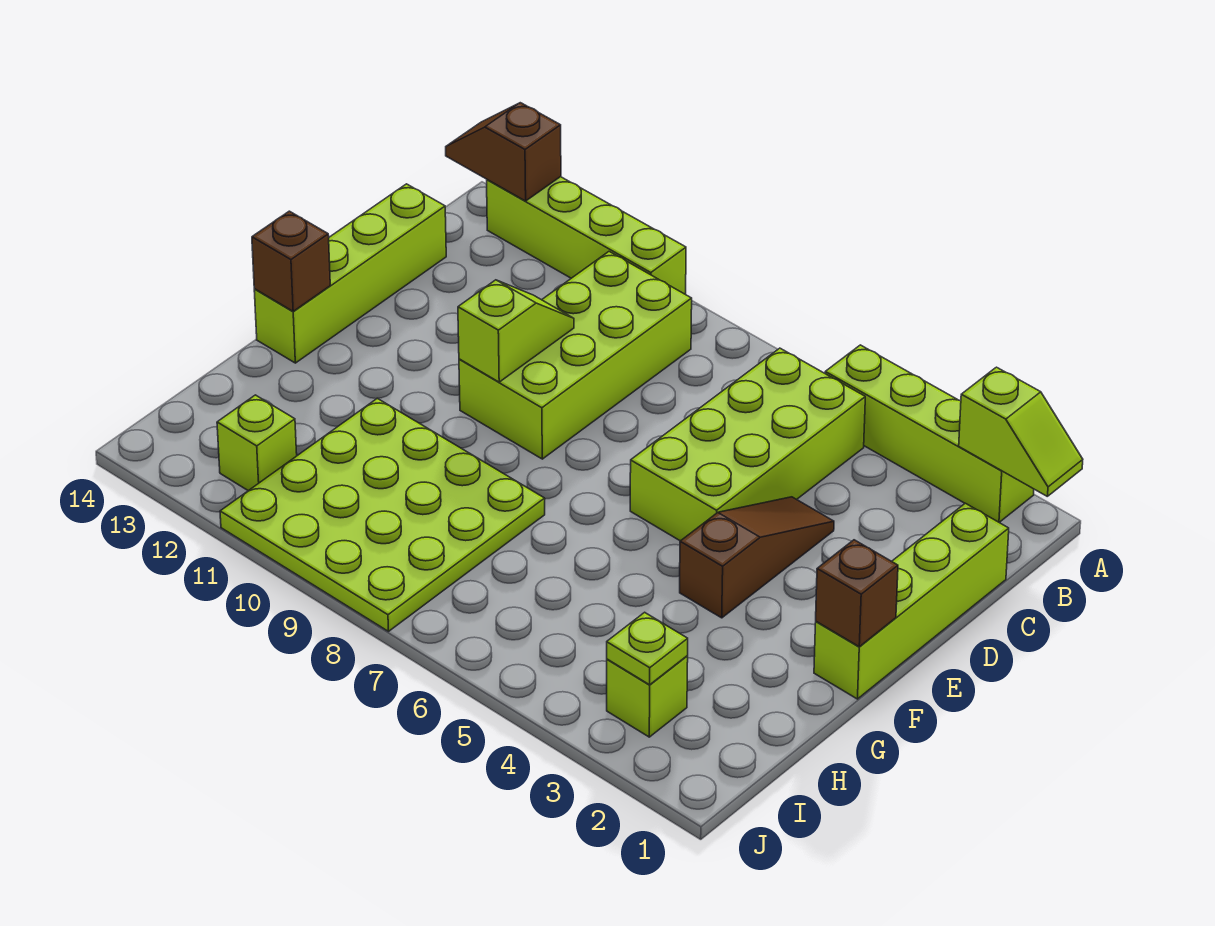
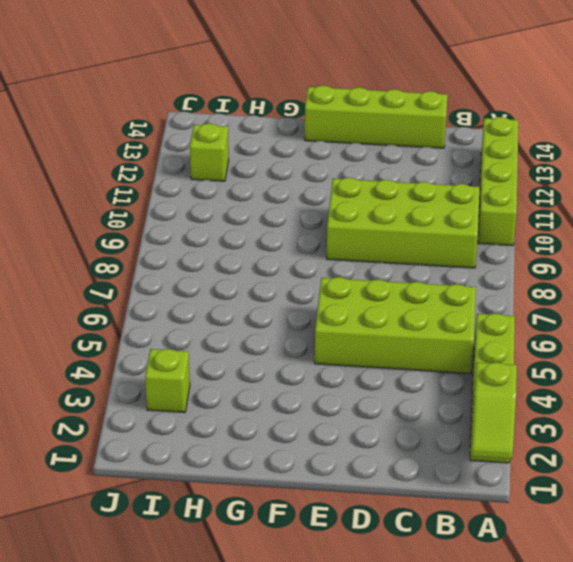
none -> lime brick C1:F1 level 1
none -> brown slope D4:F4 level 1 top F
none -> lime plate G8:J11 level 1

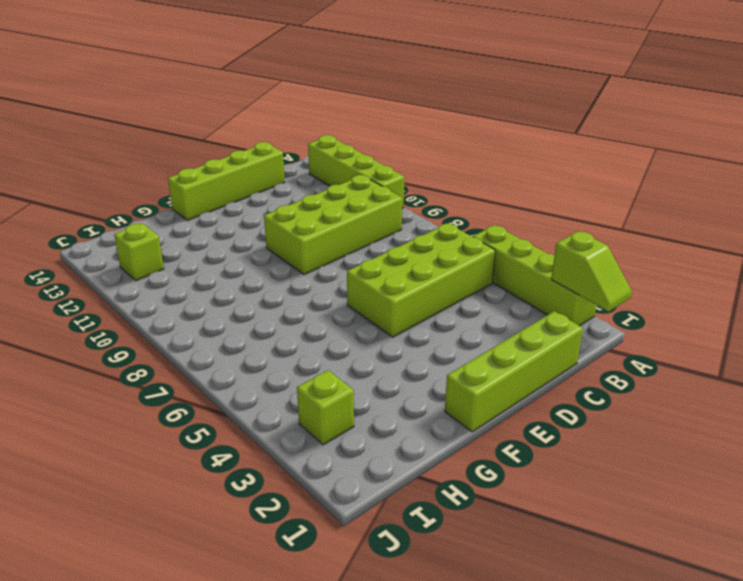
none -> brown slope D4:F4 level 1 top F
none -> lime plate G8:J11 level 1
none -> brown slope A13:A14 level 2 top 13

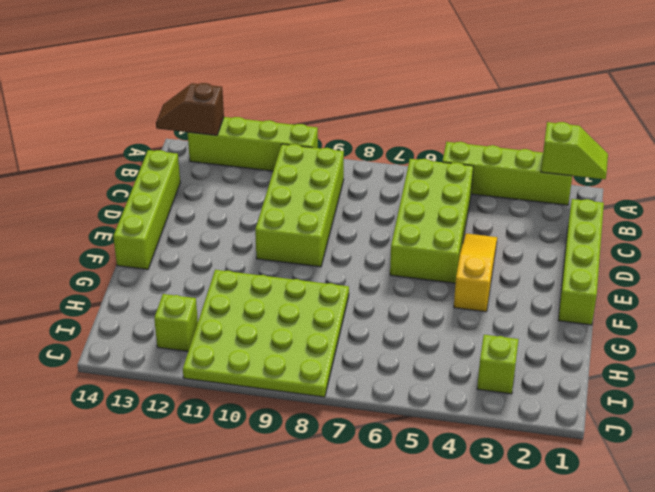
yellow slope D4:F4 level 1 top F -> brown slope D4:F4 level 1 top F
none -> lime slope D10:E10 level 2 top E
none -> brown brick F1 level 2
none -> brown brick F14 level 2

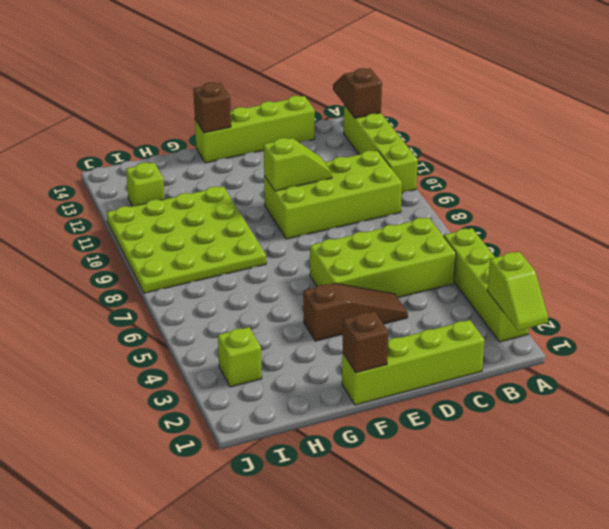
none -> lime plate I3 level 2

